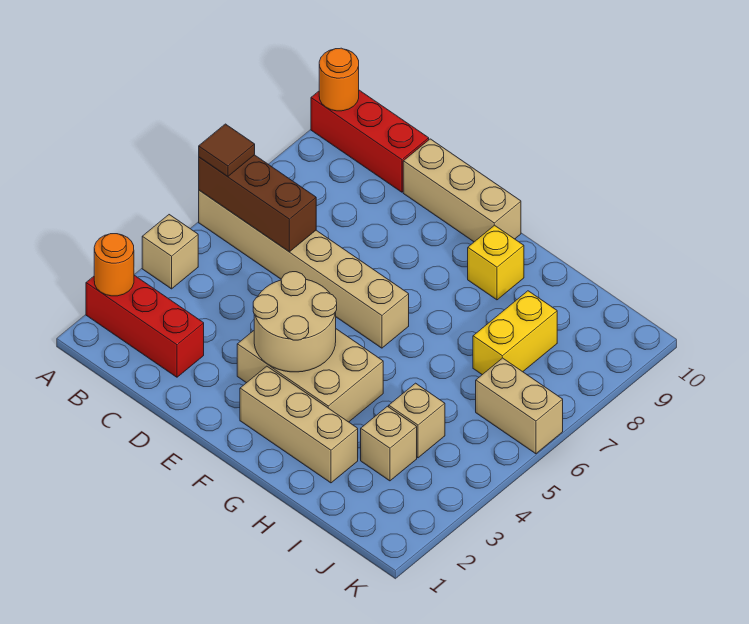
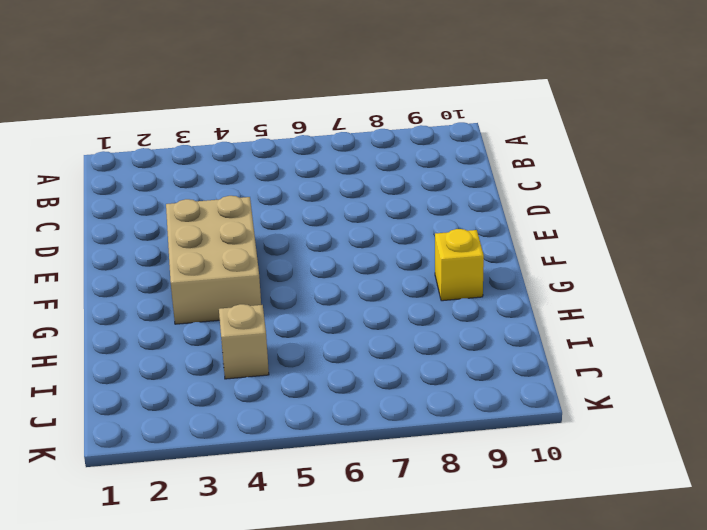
none -> red brick A2:C2 level 1
none -> tan brick A4 level 1
none -> tan brick A6:F6 level 1

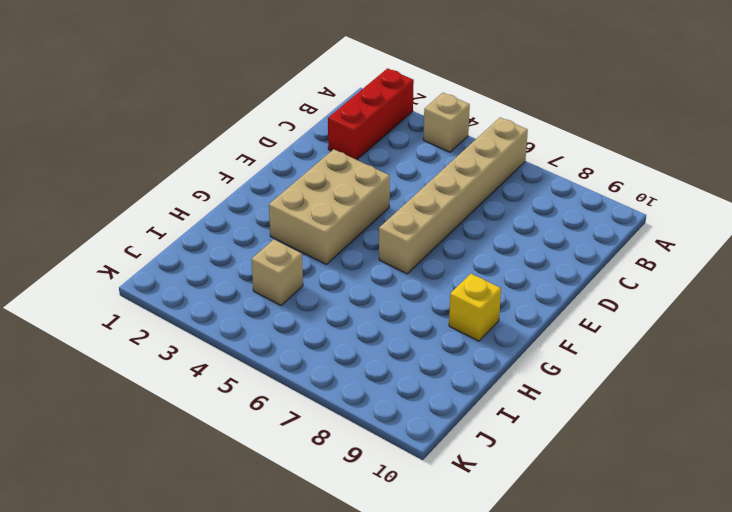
none -> red brick A10:C10 level 1
none -> tan brick D10:F10 level 1
none -> tan brick F2:H2 level 1

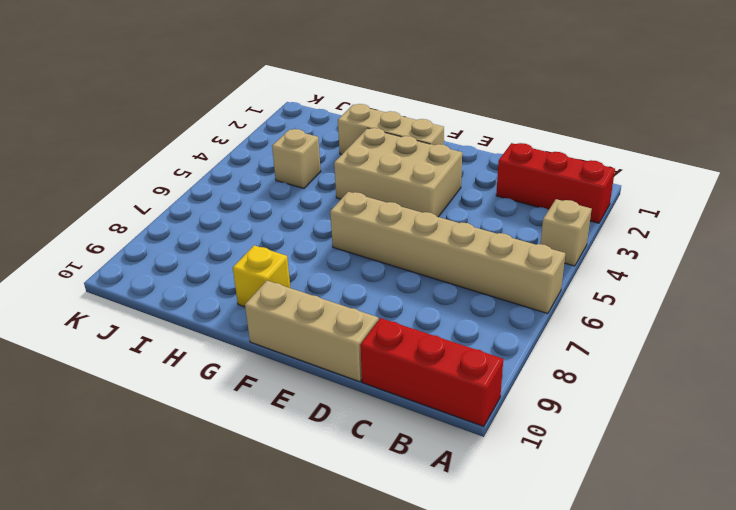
none -> tan brick I3 level 1
none -> yellow brick I7:I8 level 1
none -> tan brick J6:K6 level 1

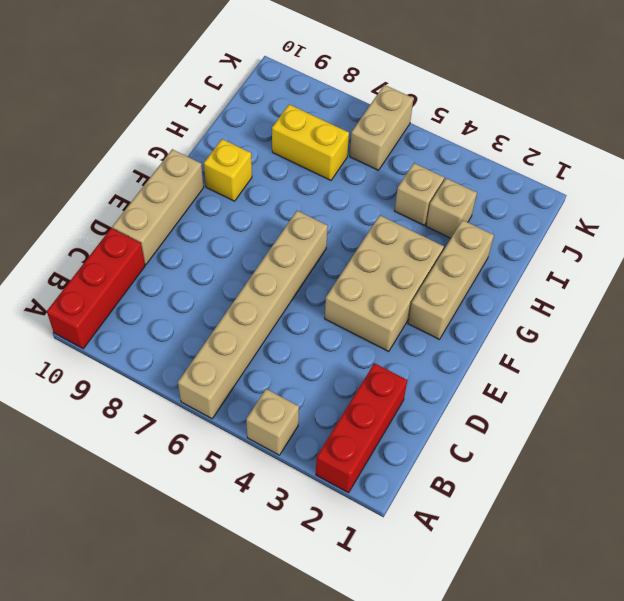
none -> orange round brick A2 level 2
none -> brown brick A6:C6 level 2
none -> orange round brick A10 level 2

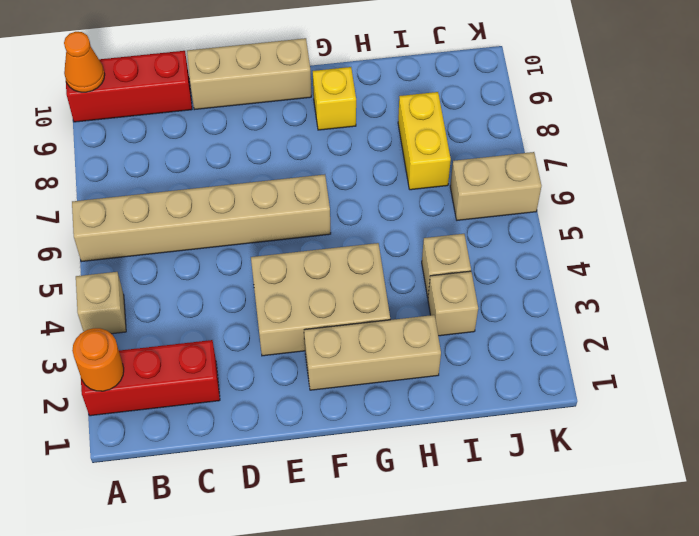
orange cone A10 level 2 -> orange round brick A10 level 2
none -> brown brick A6:C6 level 2
none -> tan round brick E3:F4 level 2
none -> brown tile A6 level 3

